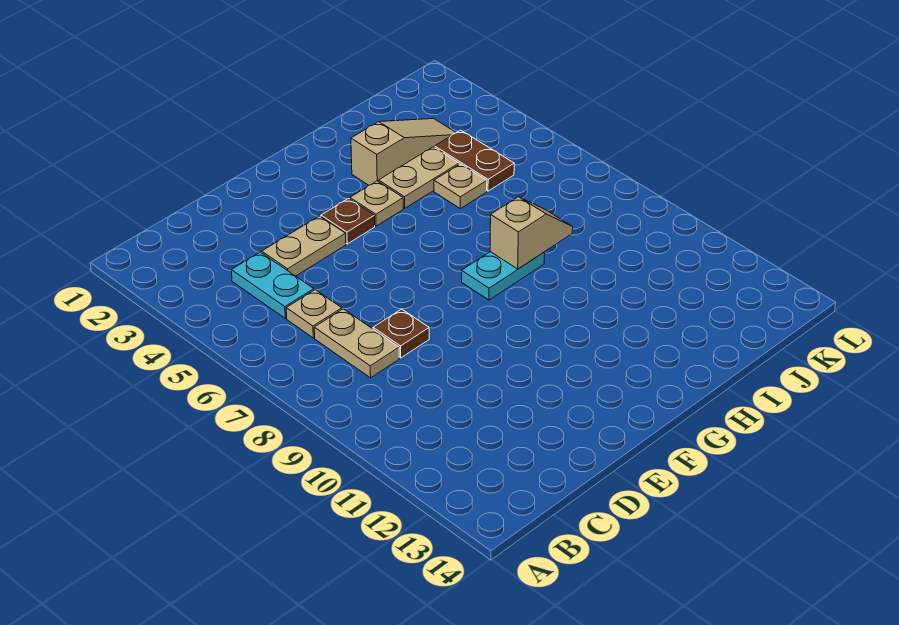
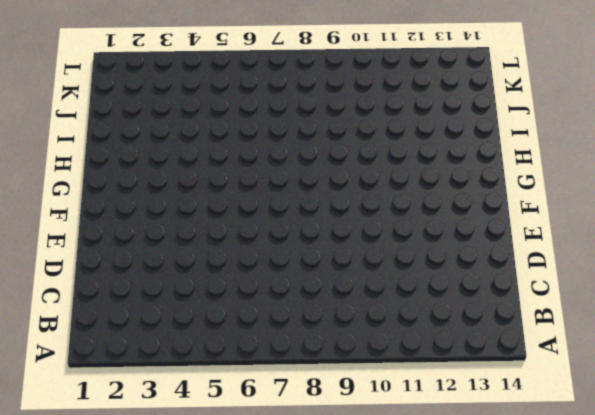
none -> cyan plate C4:C5 level 1
none -> tan plate C6 level 1
none -> tan plate C7:C8 level 1

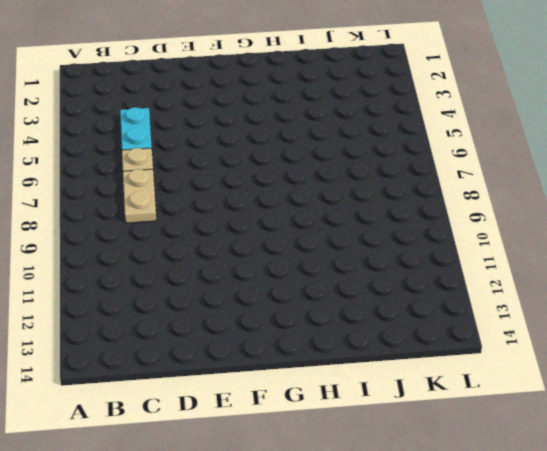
none -> tan plate D4:E4 level 1
none -> brown plate D8 level 1
none -> brown plate F4 level 1

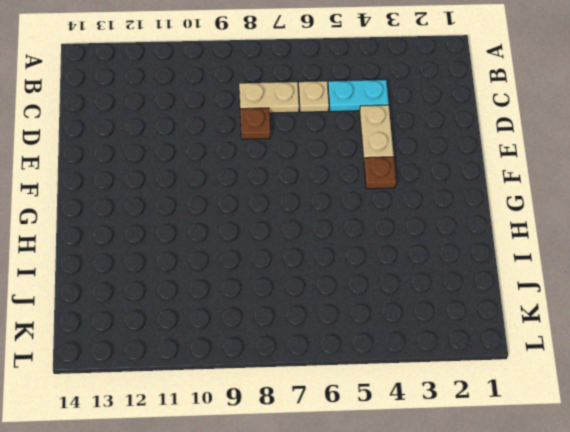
none -> tan plate G4 level 1
none -> cyan plate G8:H8 level 1
none -> tan slope H3:J3 level 1 top H

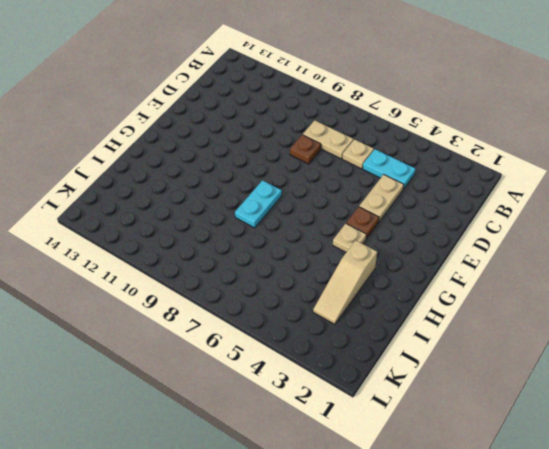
none -> tan plate H4:I4 level 1
none -> tan plate I5 level 1
none -> brown plate J4:J5 level 1

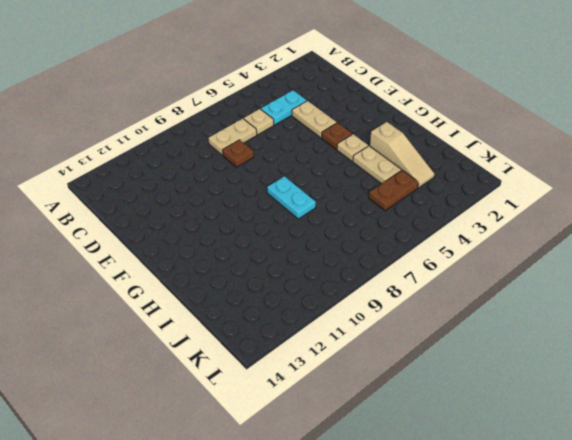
none -> tan plate I5 level 1
none -> tan slope H8:I8 level 2 top H

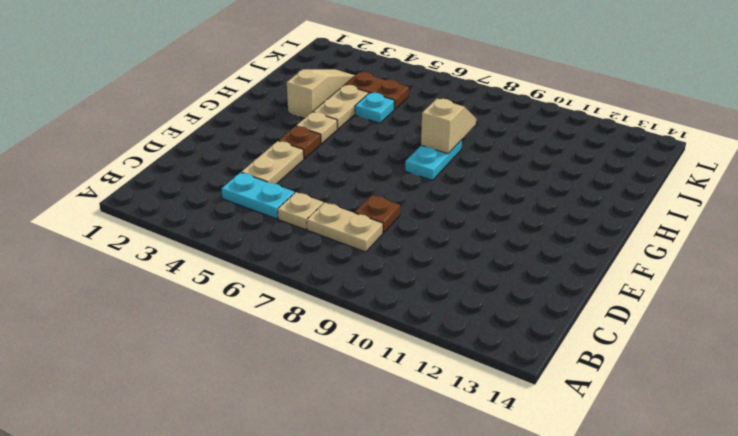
cyan plate I5 level 1 -> tan plate I5 level 1

